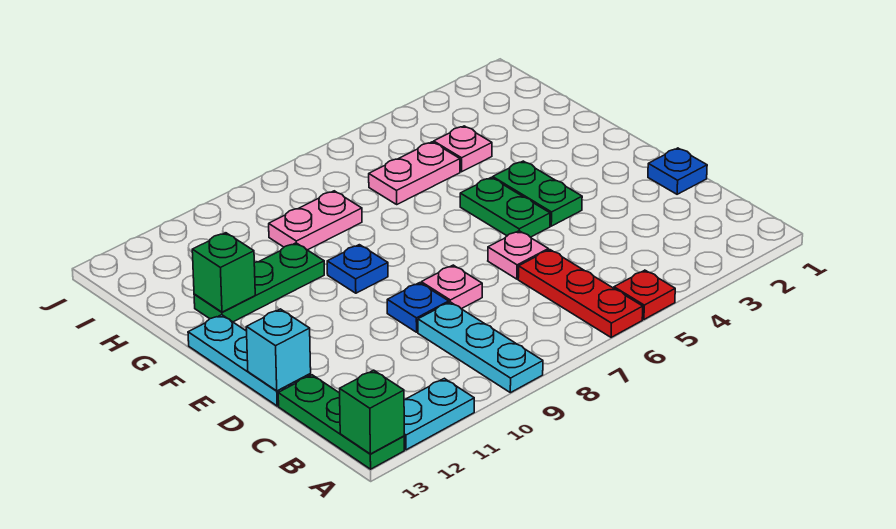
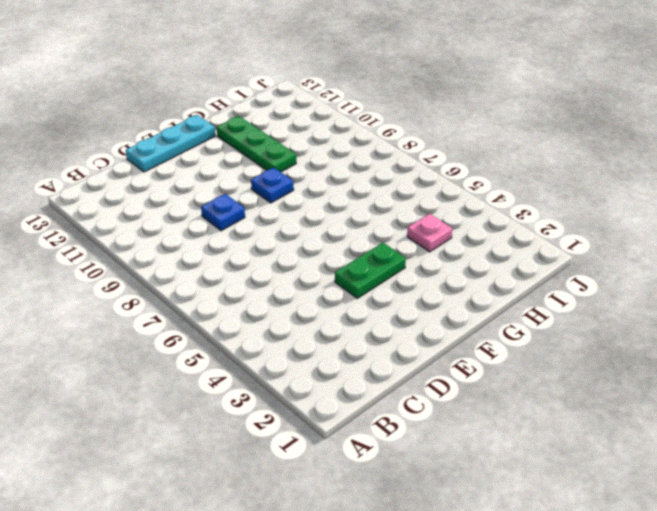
none -> red plate A5 level 1
none -> red plate A6:C6 level 1
none -> cyan plate A9:C9 level 1

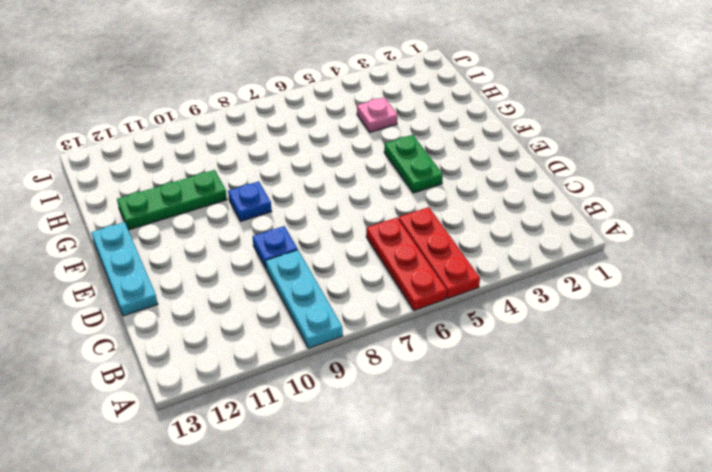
red plate A5:C5 level 1 -> red plate A5 level 1
none -> cyan plate A11:A12 level 1
none -> green plate A13:C13 level 1
none -> blue plate D1 level 1

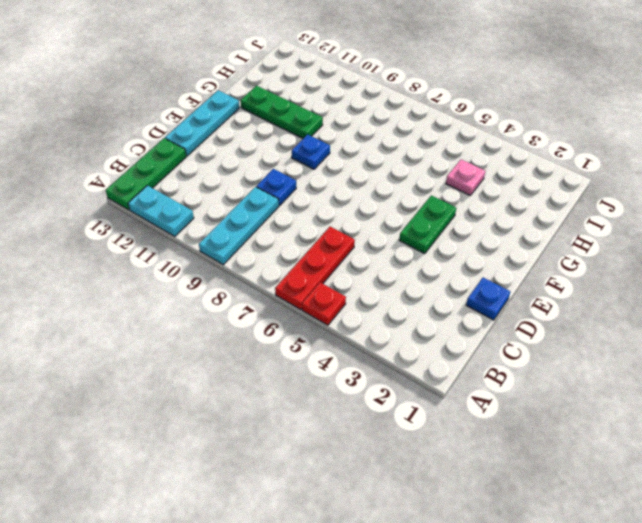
none -> pink plate D6 level 1
none -> pink plate D8 level 1
none -> green plate E5:F5 level 1

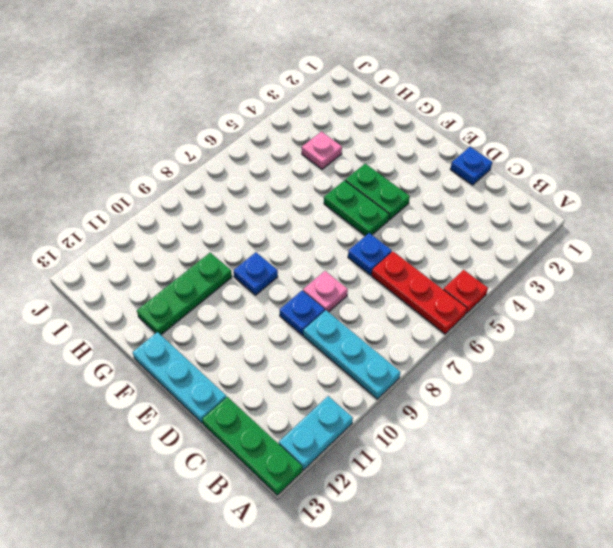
blue plate D6 level 1 -> pink plate D6 level 1
none -> pink plate H5:H6 level 1
none -> pink plate H8:H9 level 1
none -> green brick A13 level 2

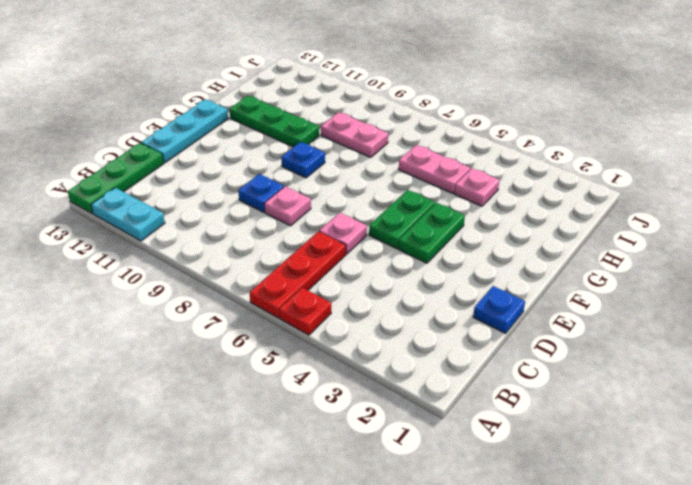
none -> cyan plate A9:C9 level 1
none -> green brick A13 level 2
none -> cyan brick D13 level 2

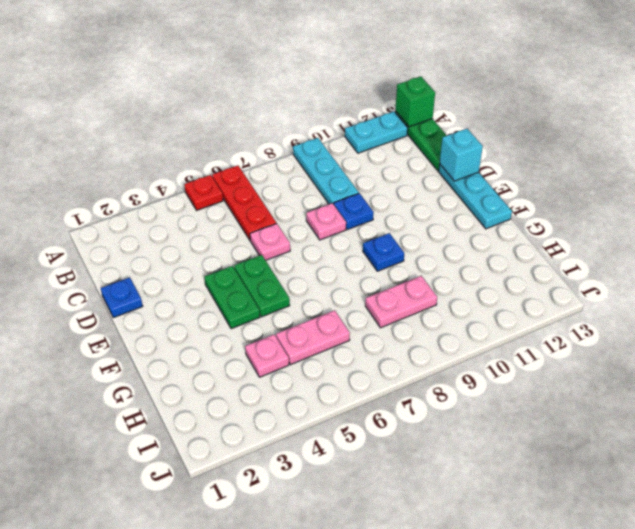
none -> green plate G10:G12 level 1
none -> green brick G12 level 2

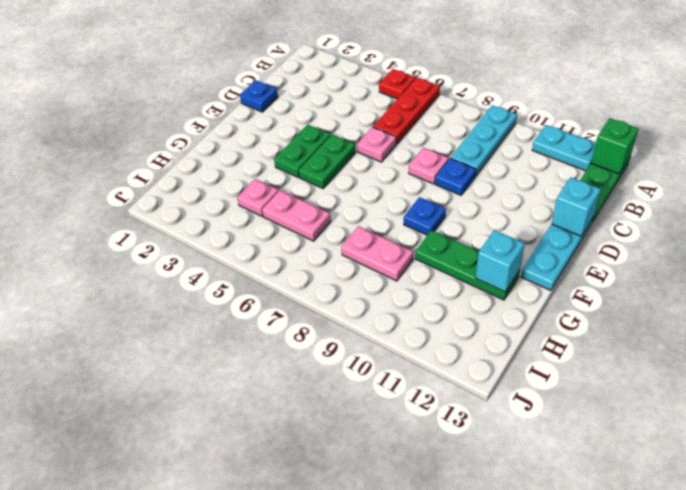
cyan brick G12 level 2 -> green brick G12 level 2

